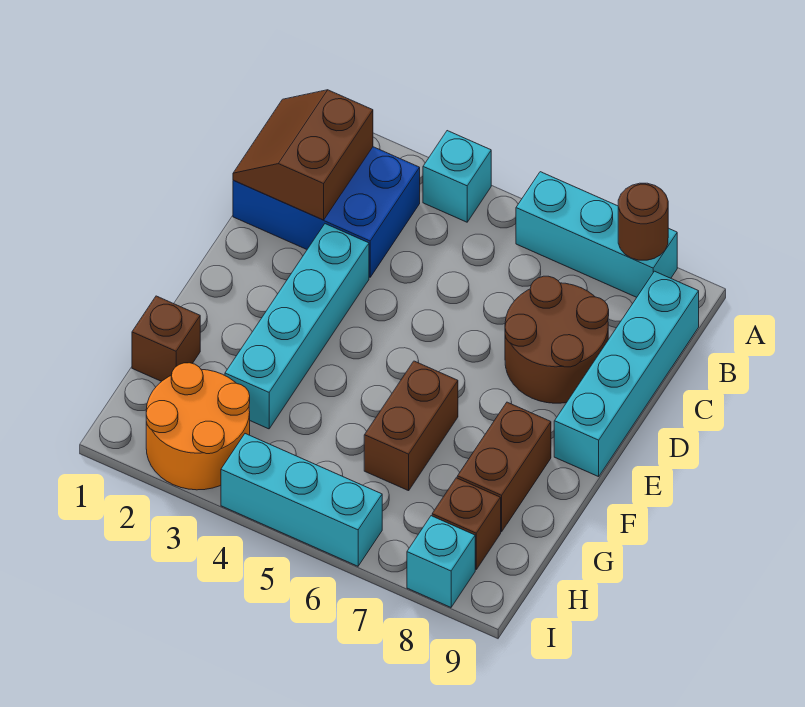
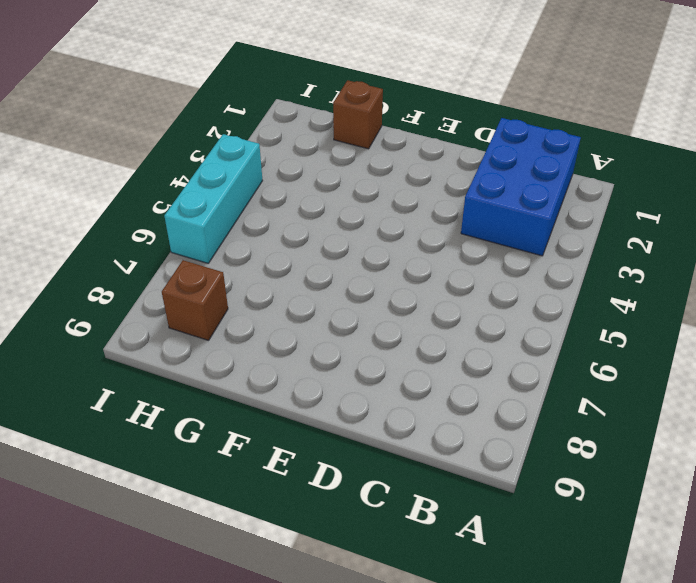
none -> cyan brick A4 level 1
none -> cyan brick A6:A8 level 1
none -> cyan brick B9:E9 level 1

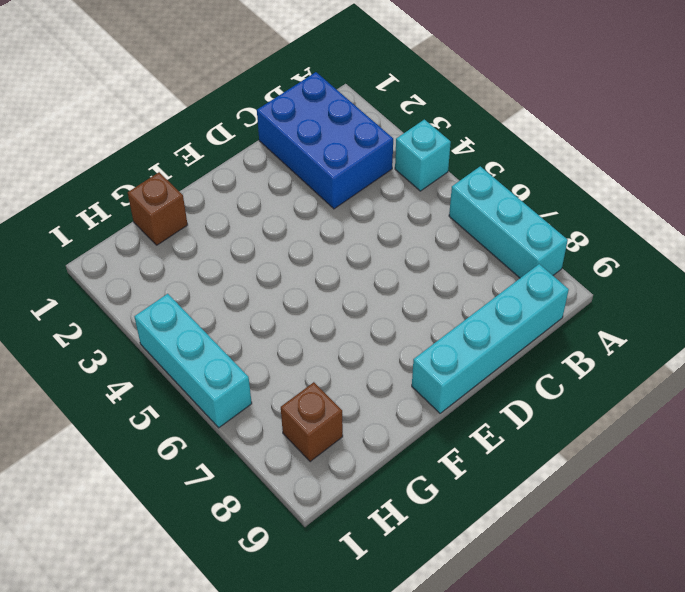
none -> brown round brick C7:D8 level 1
none -> cyan brick D3:G3 level 1
none -> brown brick F6:G6 level 1

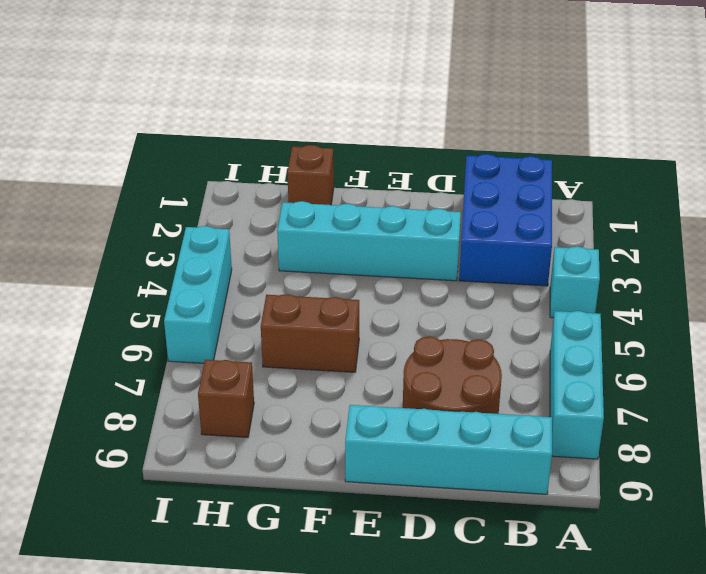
none -> brown brick F8:G8 level 1
none -> orange round brick H2:I3 level 1
none -> cyan brick I8 level 1

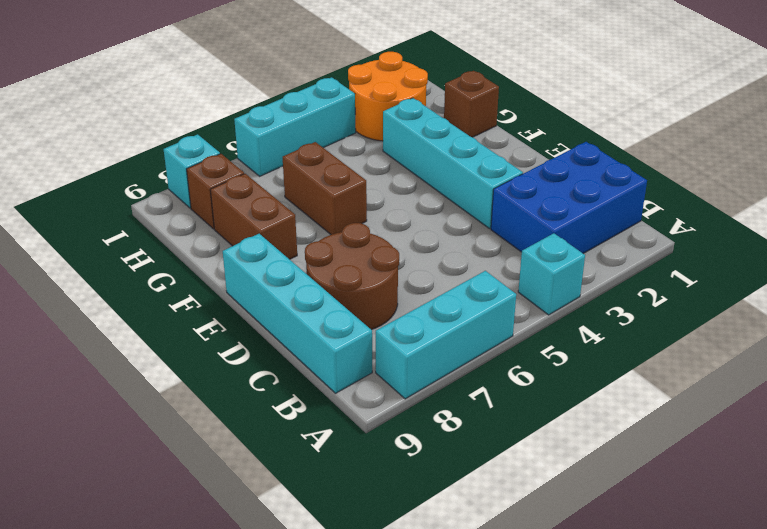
none -> brown round brick A8 level 2
none -> brown slope B1:C2 level 2 top 2

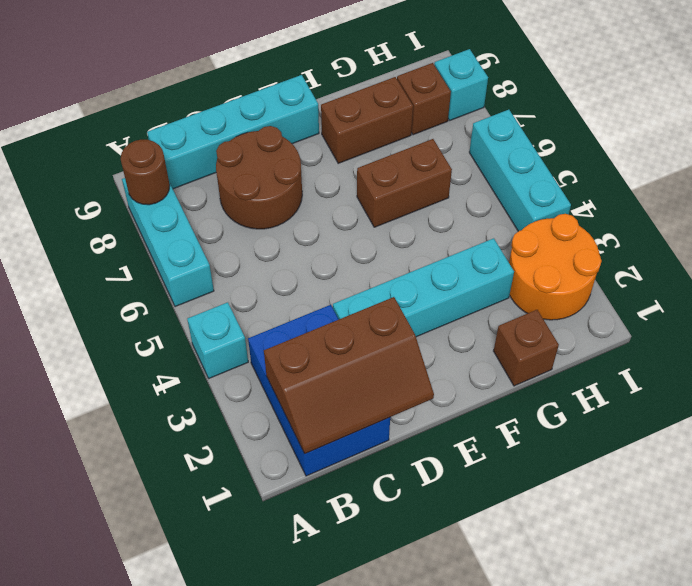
brown slope B1:D2 level 2 top 2 -> brown slope B1:C2 level 2 top 2

